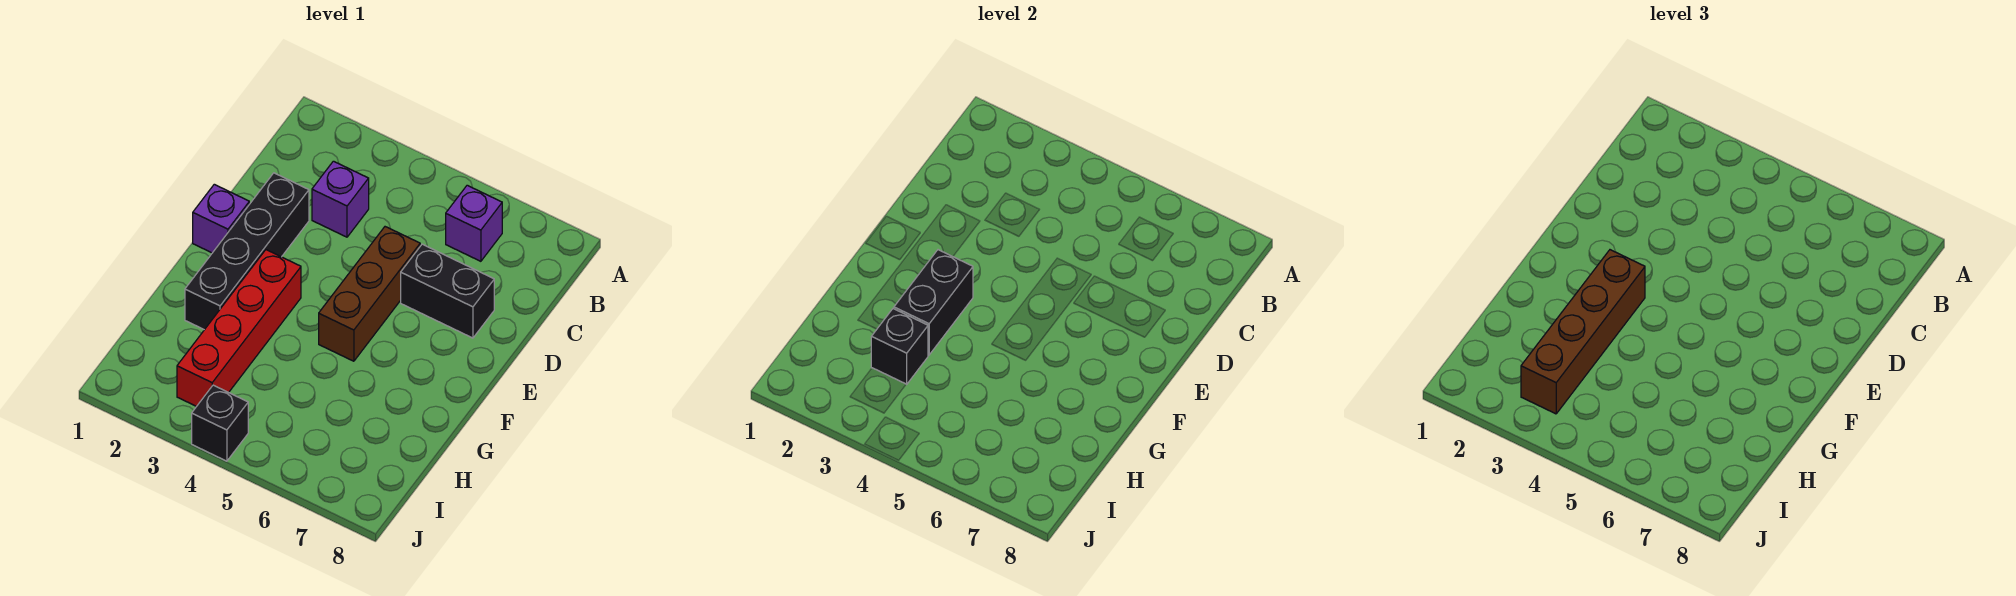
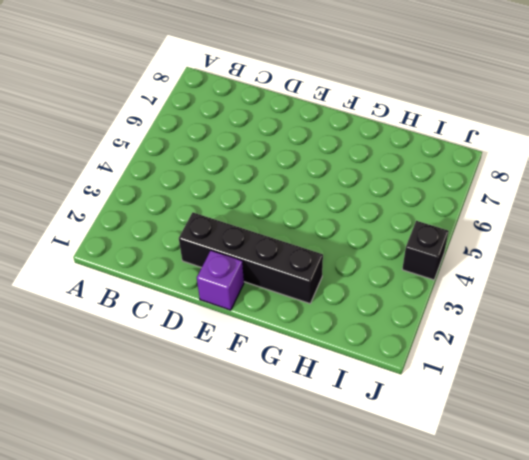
none -> purple brick B6 level 1
none -> purple brick C3 level 1

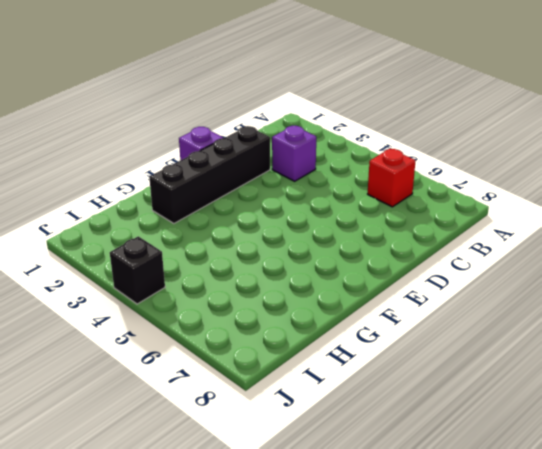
red brick B6 level 1 -> purple brick B6 level 1
none -> brown brick D5:F5 level 1
none -> black brick D6:D7 level 1

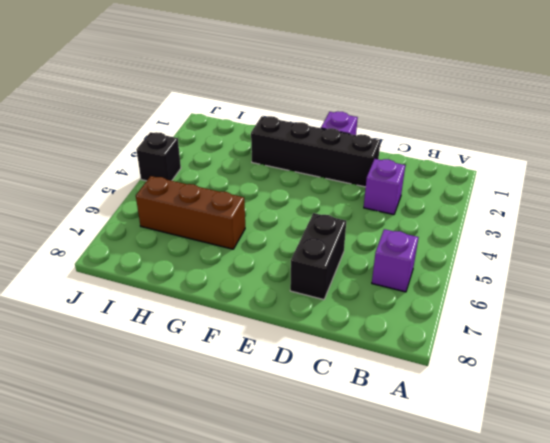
brown brick G6:I6 level 1 -> brown brick D5:F5 level 1
none -> red brick F3:I3 level 1
none -> black brick F3:G3 level 2

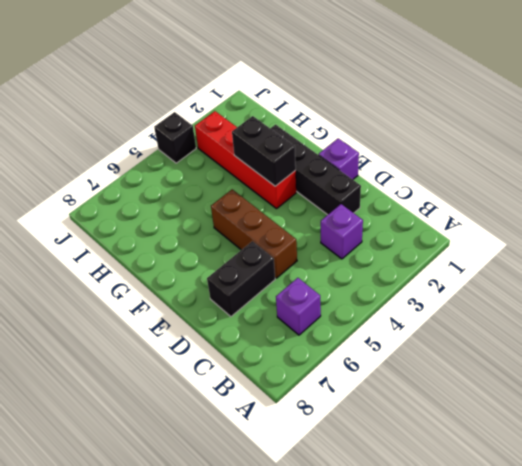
none -> black brick H3 level 2
none -> brown brick F3:I3 level 3

